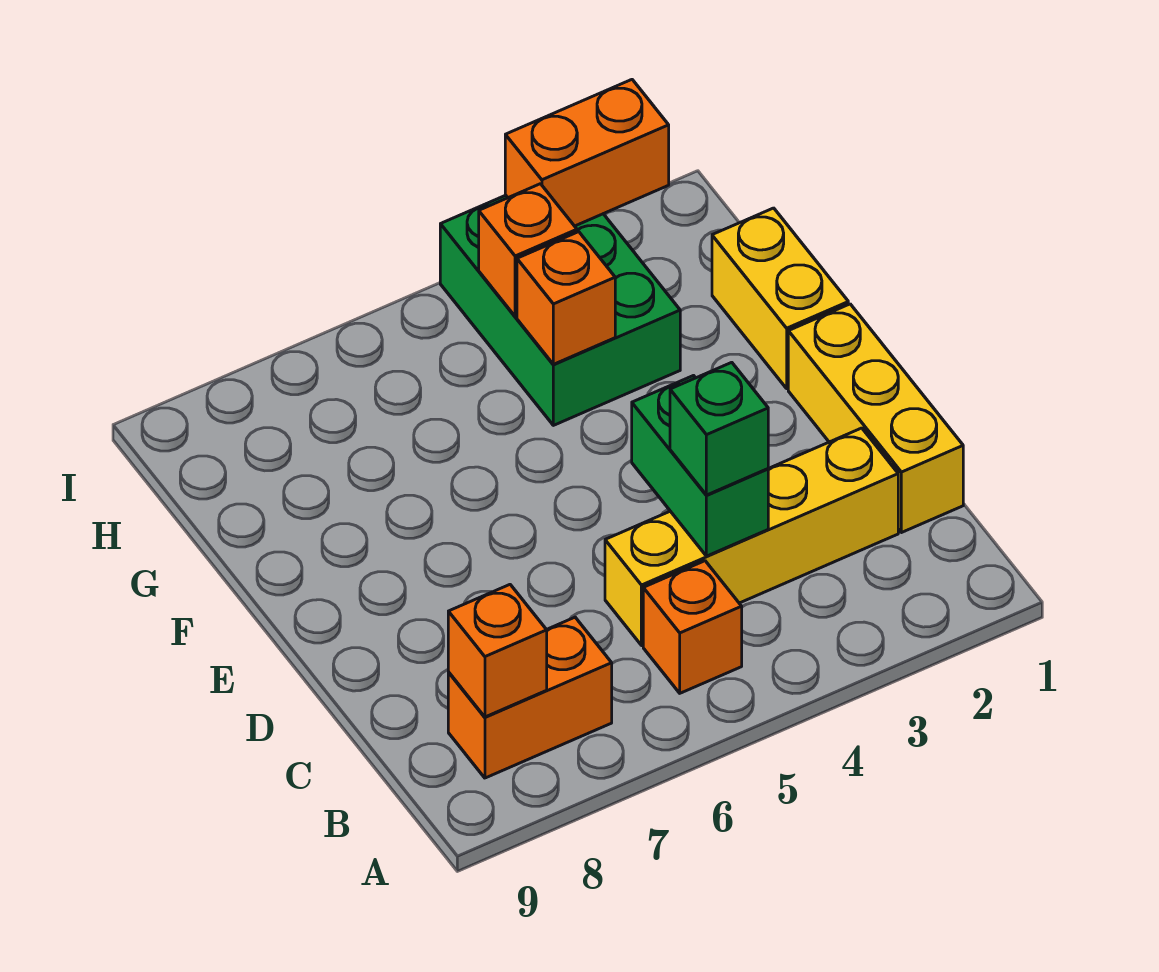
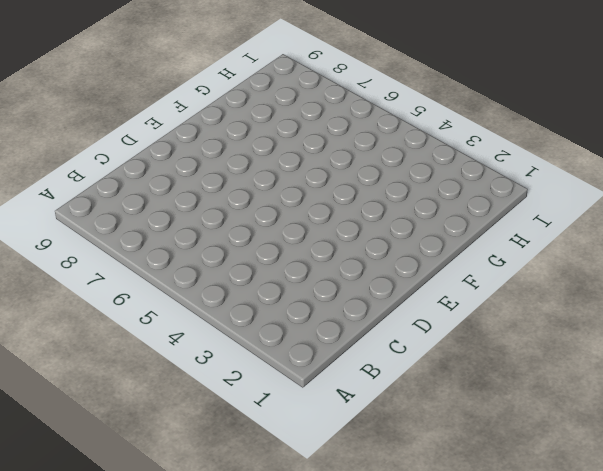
none -> orange brick B5 level 1
none -> orange brick B7:B8 level 1
none -> yellow brick C1:E1 level 1

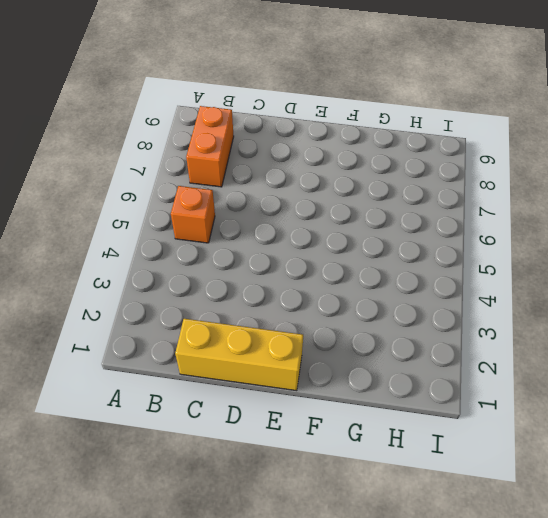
none -> yellow brick C2:C5 level 1
none -> yellow brick F1:G1 level 1
none -> green brick G3:I4 level 1

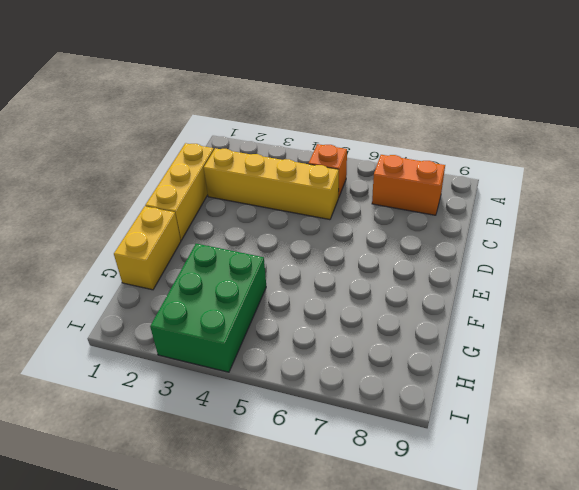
none -> orange brick B8 level 2
none -> green brick C4:D4 level 2
none -> orange brick G4 level 2

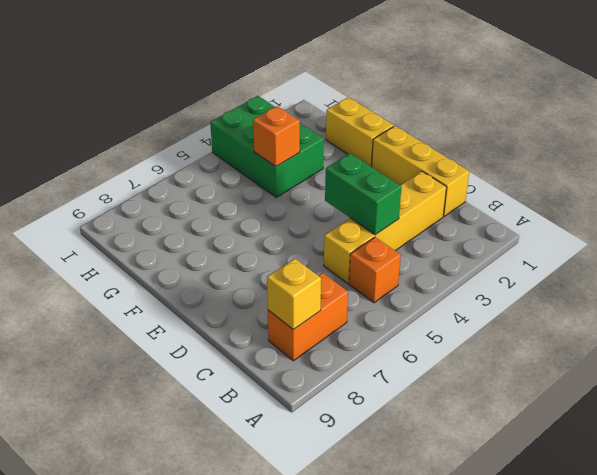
yellow brick B8 level 2 -> orange brick B8 level 2
none -> orange brick H4 level 2
none -> orange brick I2:I3 level 2
none -> green brick C4 level 3

